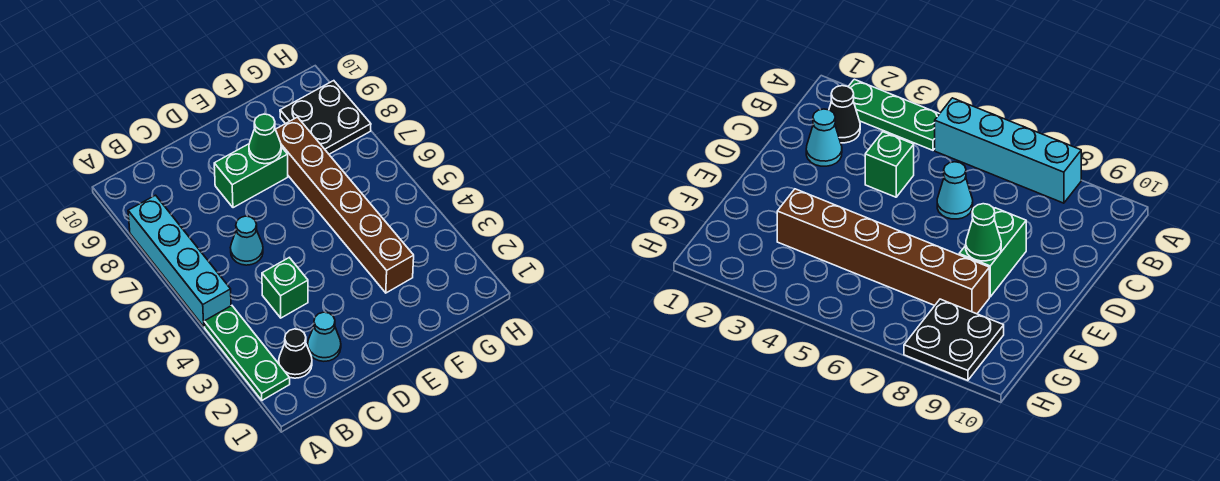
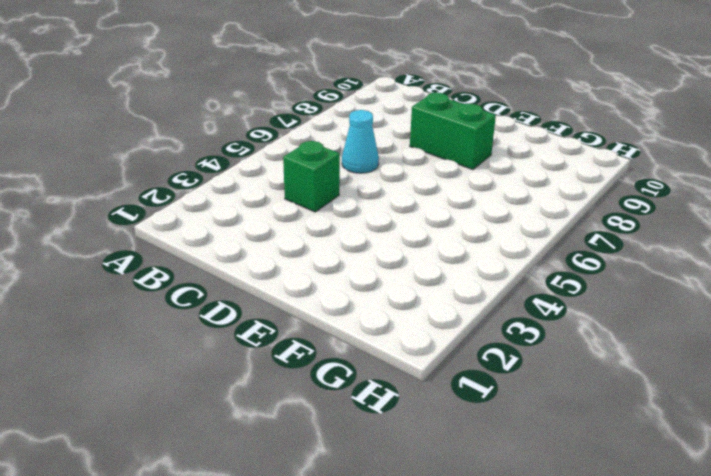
none -> green plate A2:A4 level 1
none -> cyan brick A5:A8 level 1

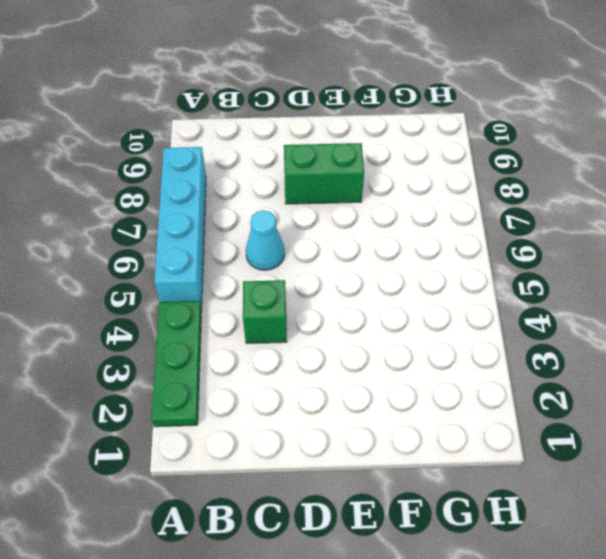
none -> black cone B2 level 1
none -> cyan cone C2 level 1

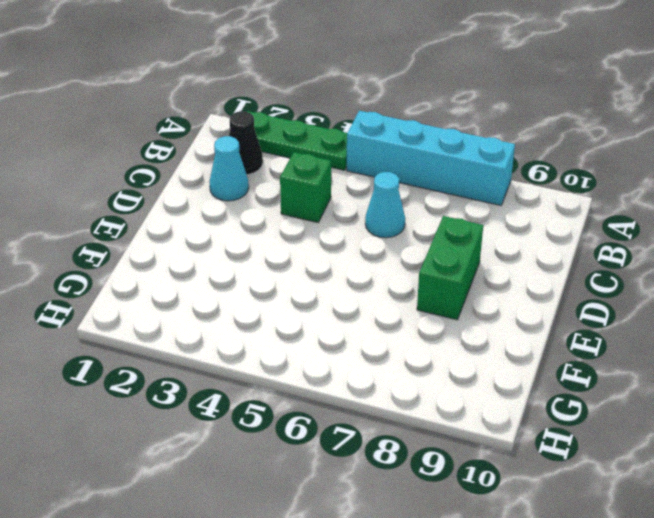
none -> brown brick F3:F8 level 1
none -> black plate G8:H9 level 1

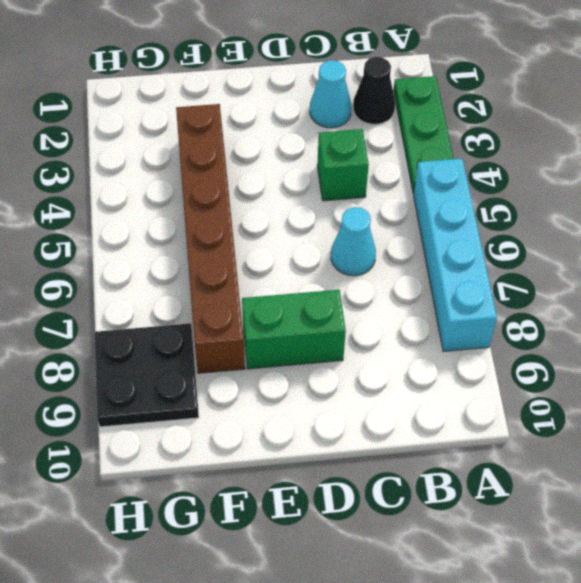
none -> green cone E8 level 2

